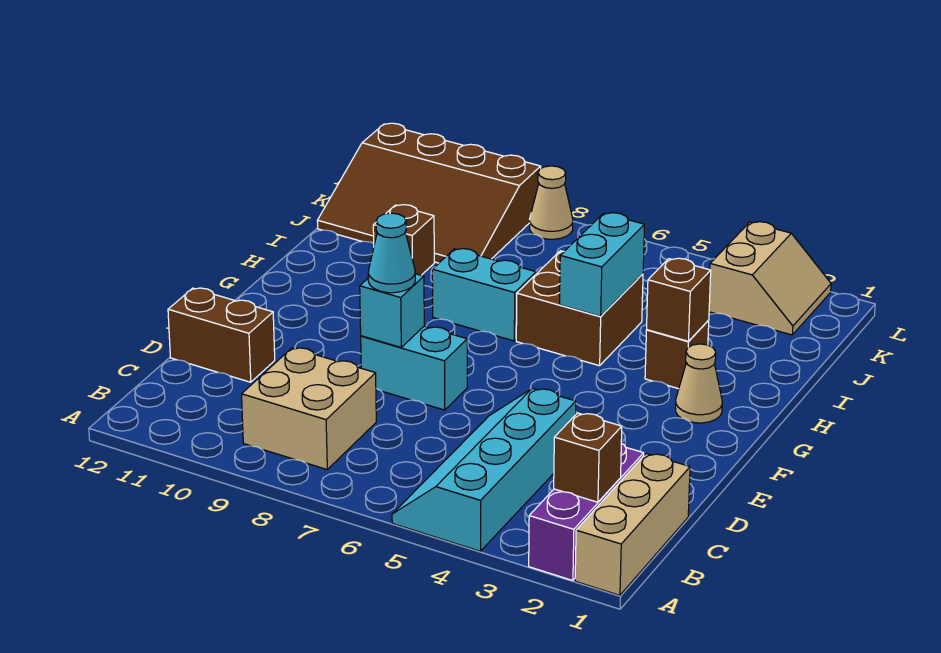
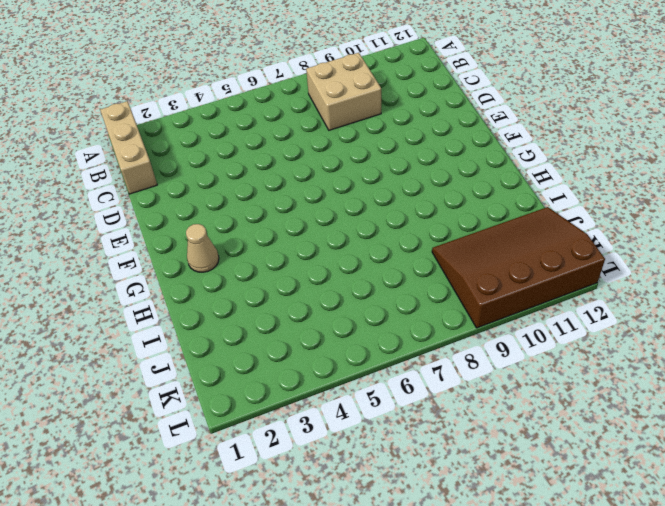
none -> purple brick A2:C2 level 1
none -> cyan slope A4:D5 level 1 top 4
none -> brown brick D11:D12 level 1

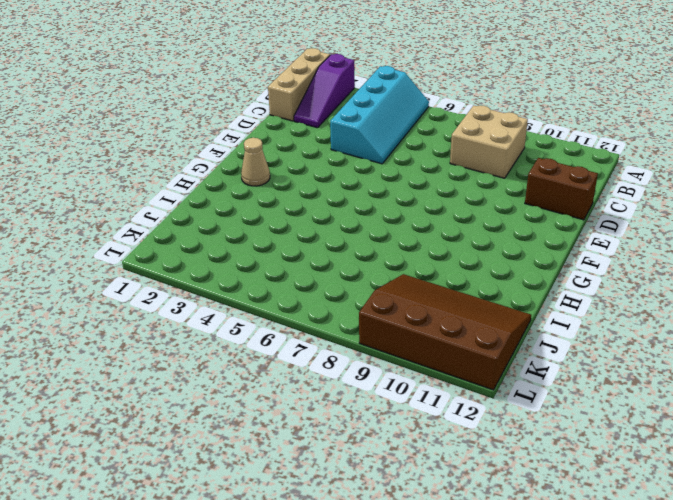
purple slope A2:C2 level 1 top A -> purple brick A2:C2 level 1
none -> cyan brick E7:E8 level 1
none -> brown brick H3 level 1
none -> brown brick H5:I6 level 1

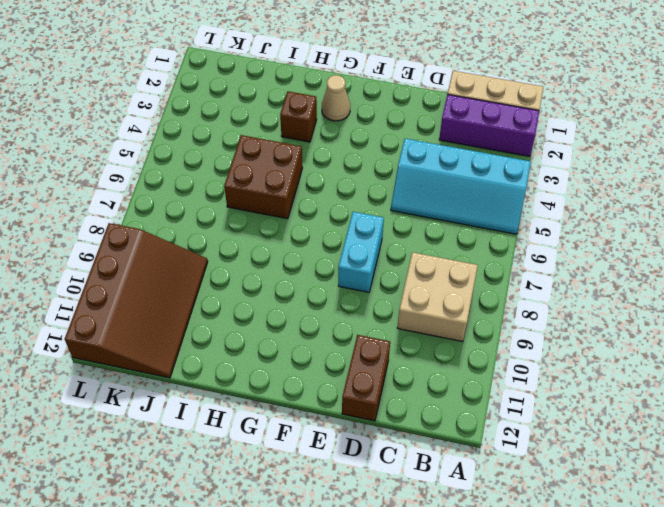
none -> cyan brick H7:H8 level 1
none -> brown brick I10 level 1
none -> tan slope K2:L3 level 1 top 3

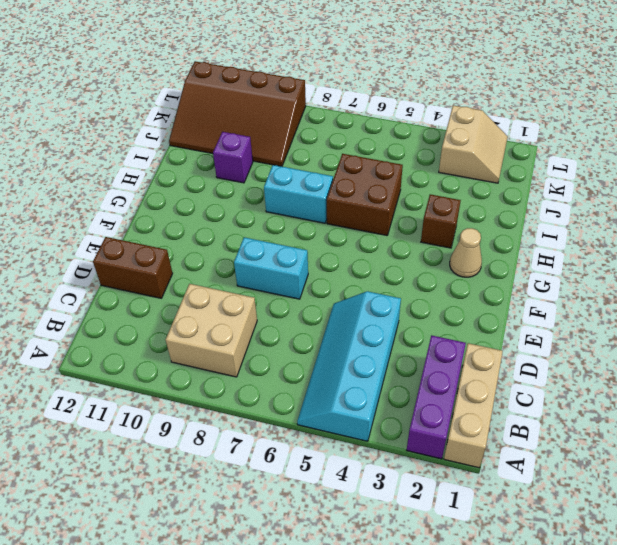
purple brick I10 level 1 -> brown brick I10 level 1
none -> tan cone L8 level 1
none -> brown brick B2 level 2
none -> cyan brick E8 level 2

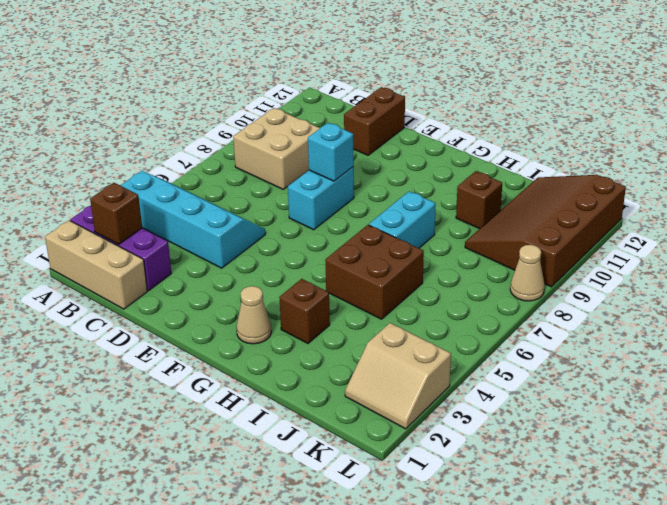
none -> brown brick H3 level 2
none -> cyan brick H5:I5 level 2
none -> cyan cone E8 level 3

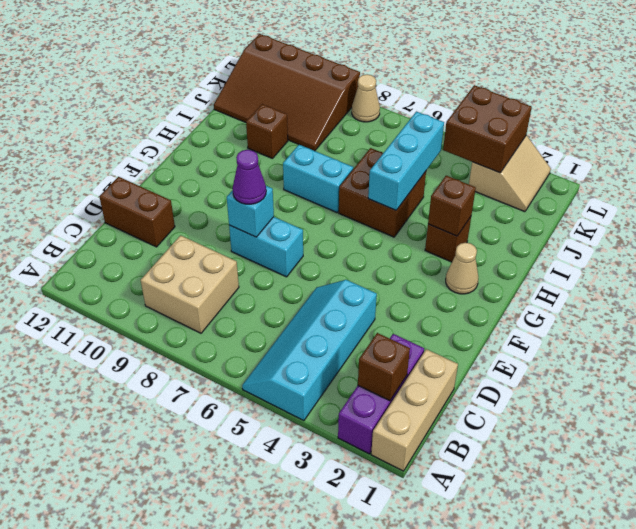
purple cone E8 level 3 -> cyan cone E8 level 3
cyan brick H5:J5 level 2 -> cyan brick H5:I5 level 2
brown brick K3:L4 level 2 -> none

